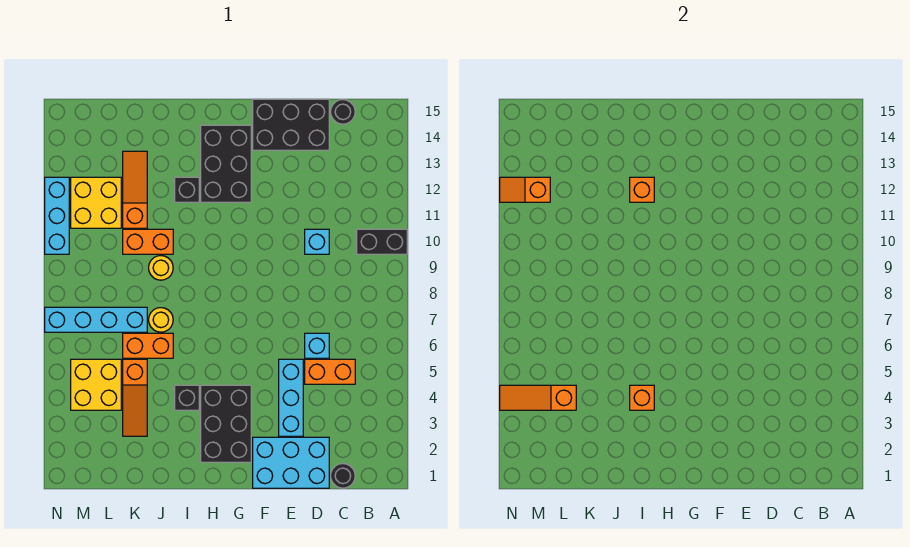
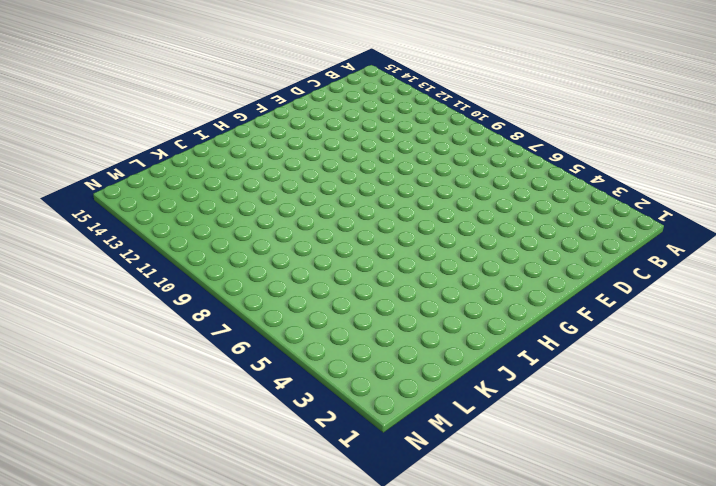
none -> black brick A10:B10 level 1
none -> black round brick C1 level 1
none -> orange brick C5:D5 level 1

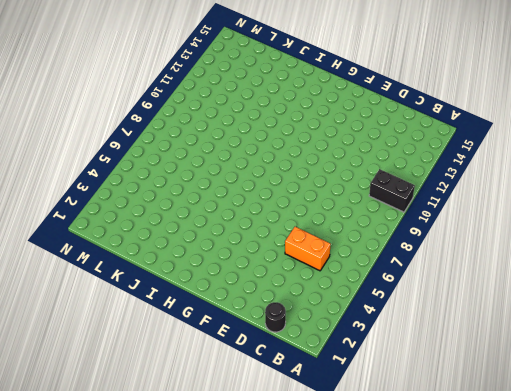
none -> black round brick C15 level 1
none -> cyan brick D1:F2 level 1
none -> cyan brick D6 level 1

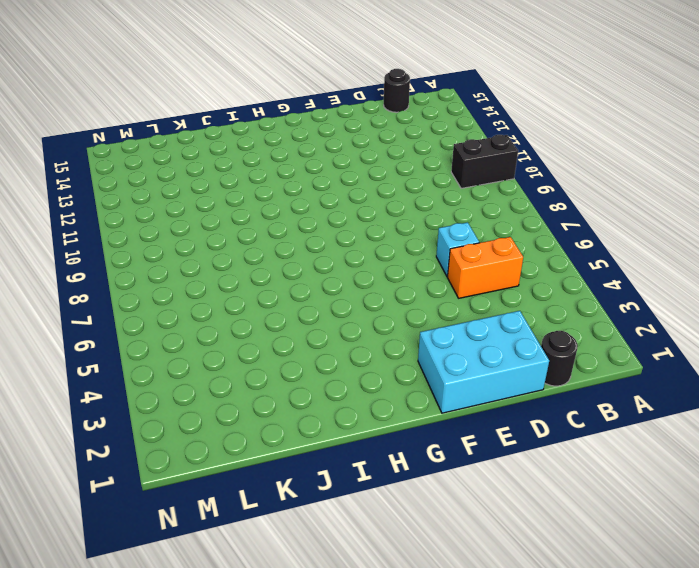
none -> cyan brick D10 level 1
none -> black brick D14:F15 level 1
none -> cyan brick E3:E5 level 1

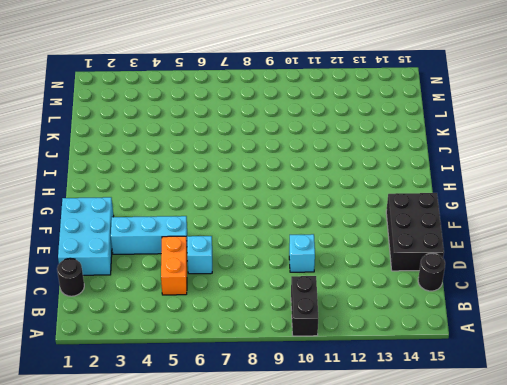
none -> black brick G2:H4 level 1
none -> black brick G12:H14 level 1
none -> black brick I4 level 1

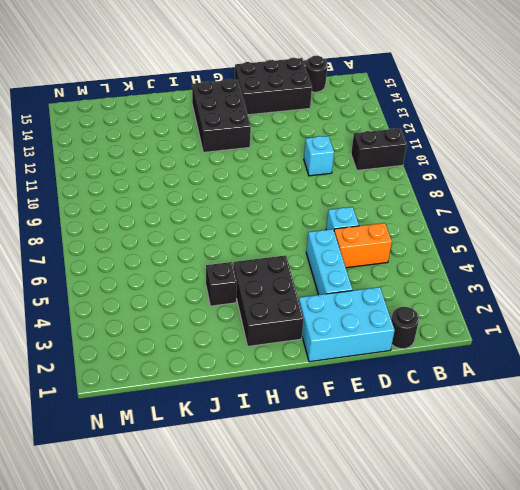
none -> black brick I12 level 1
none -> orange brick J6:K6 level 1
none -> yellow round brick J7 level 1

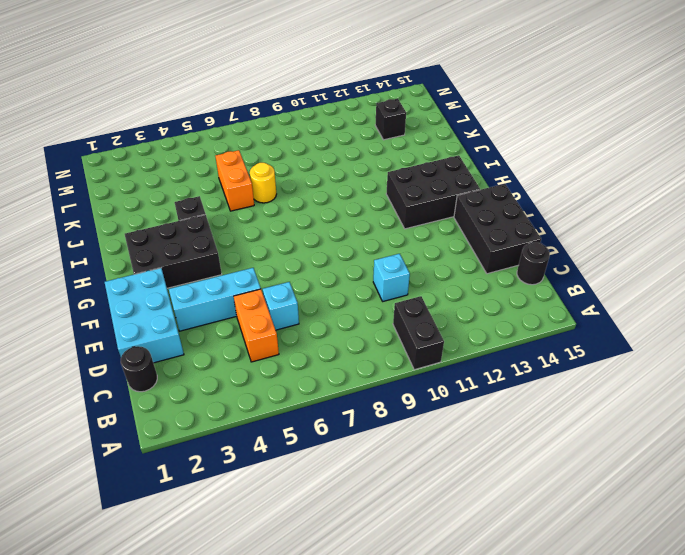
black brick L13 level 1 -> black brick I12 level 1
none -> yellow round brick J9 level 1
none -> orange brick J10:K10 level 1
none -> orange slope K3:K5 level 1 top 5

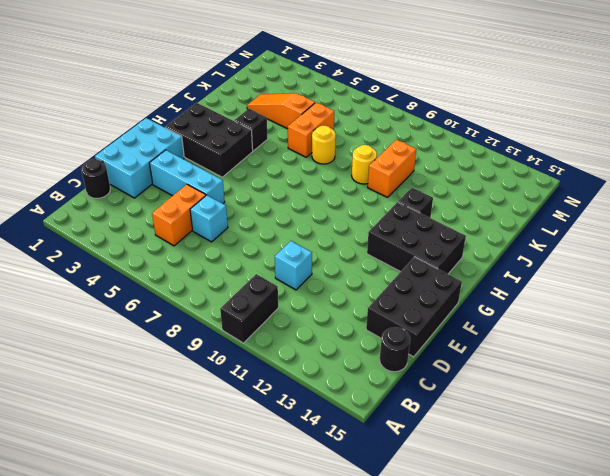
none -> cyan brick K7:N7 level 1
none -> orange slope K11:K13 level 1 top 11
none -> yellow brick L4:M5 level 1

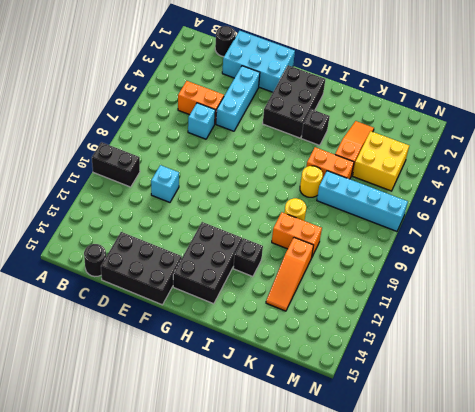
none -> yellow brick L11:M12 level 1
none -> cyan brick N10:N12 level 1
none -> orange brick I4 level 2

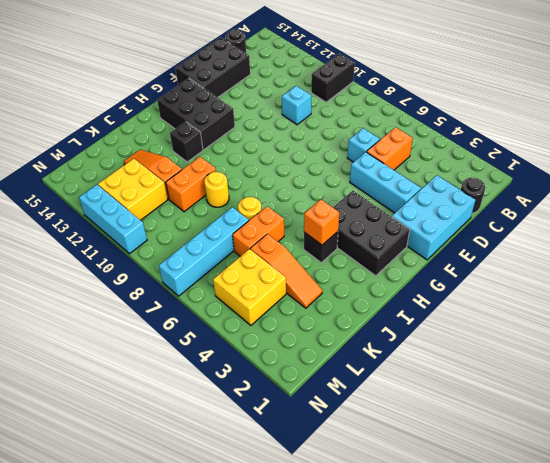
none -> orange brick I12 level 2
none -> orange slope L4:N4 level 2 top L
none -> orange slope M12:N12 level 2 top M

